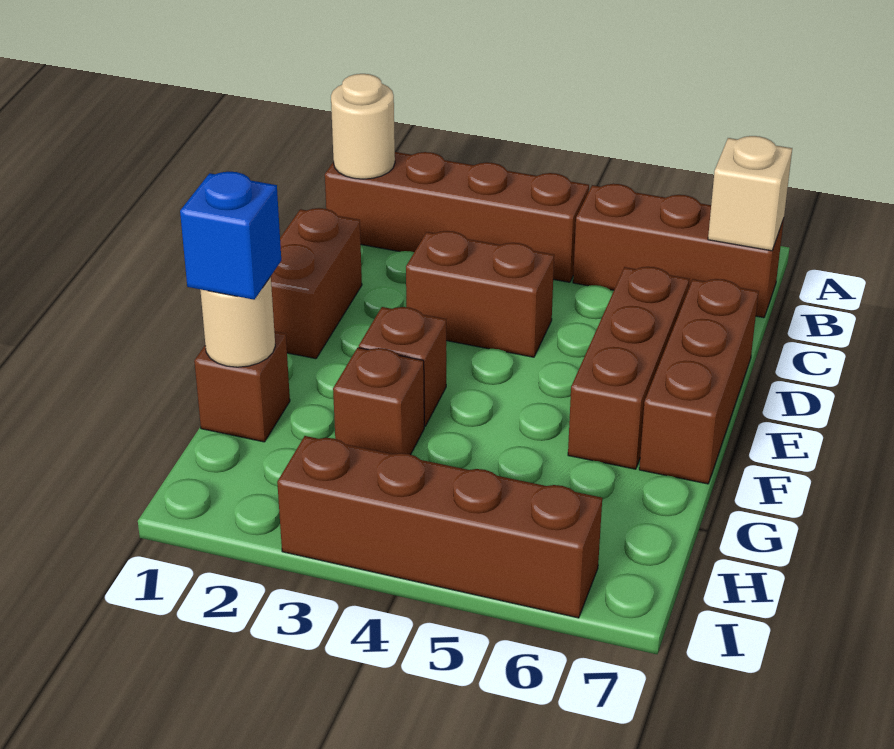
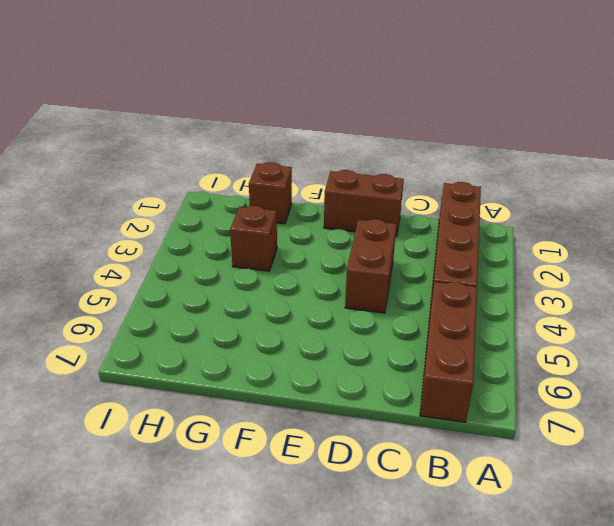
none -> brown brick D6:F6 level 1
none -> brown brick D7:F7 level 1
none -> brown brick F3 level 1

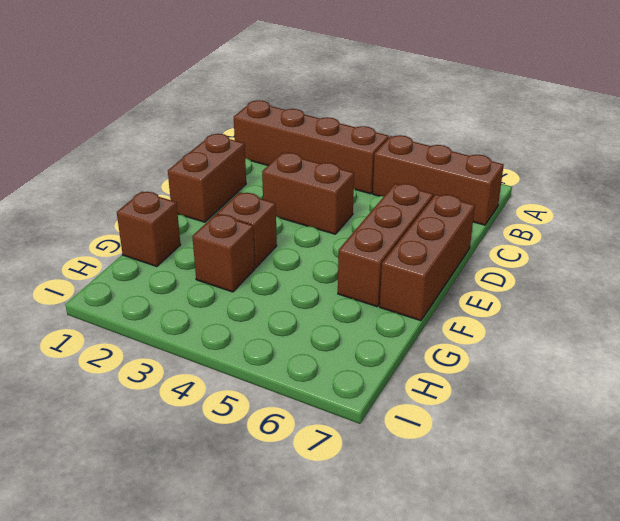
none -> brown brick I3:I6 level 1
none -> tan round brick B1 level 2
none -> tan brick B7 level 2

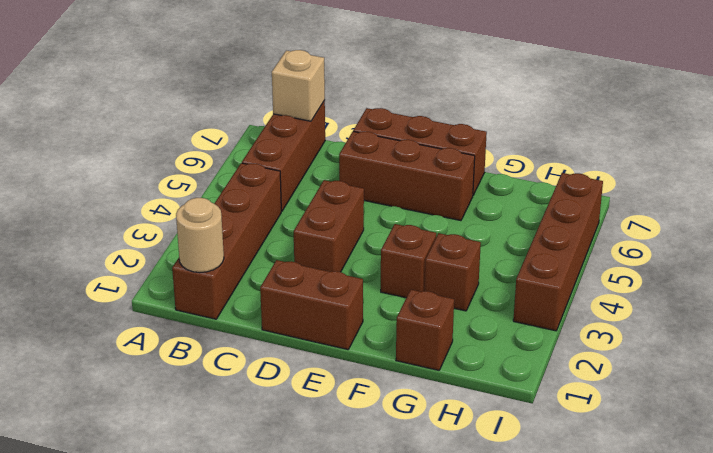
none -> tan round brick G1 level 2
none -> blue brick G1 level 3

